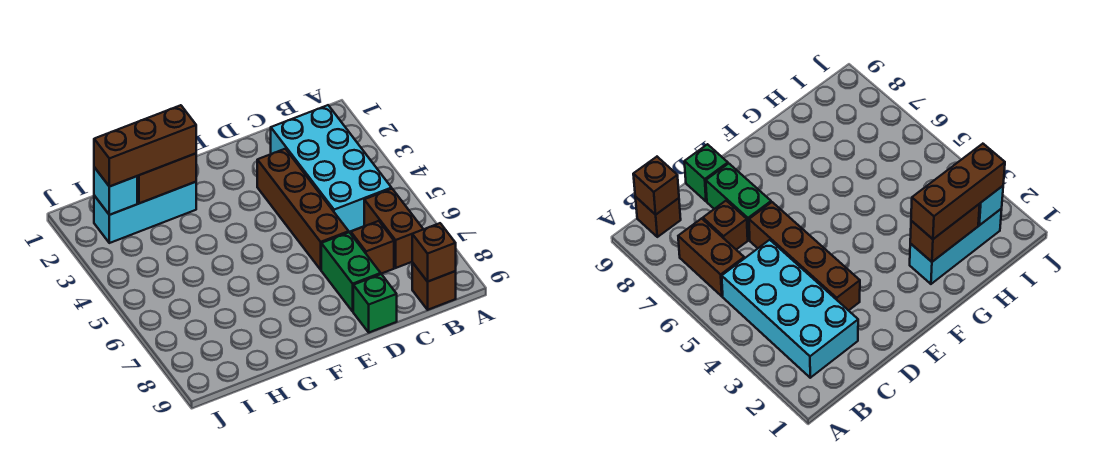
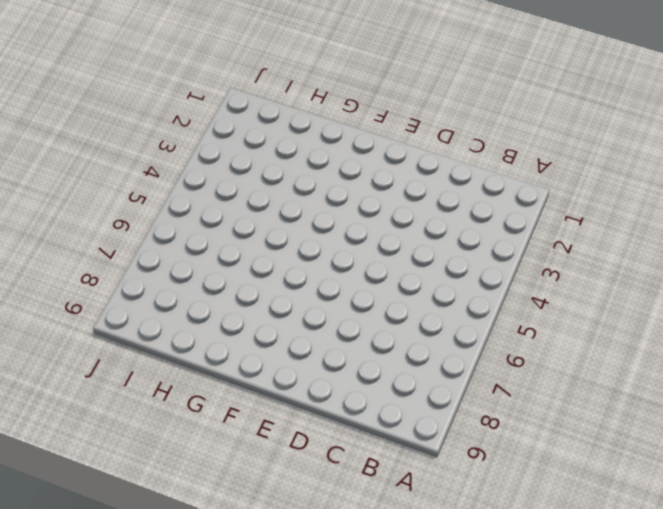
none -> cyan brick B2:C5 level 1
none -> brown brick B6:B7 level 1
none -> brown brick B9 level 1

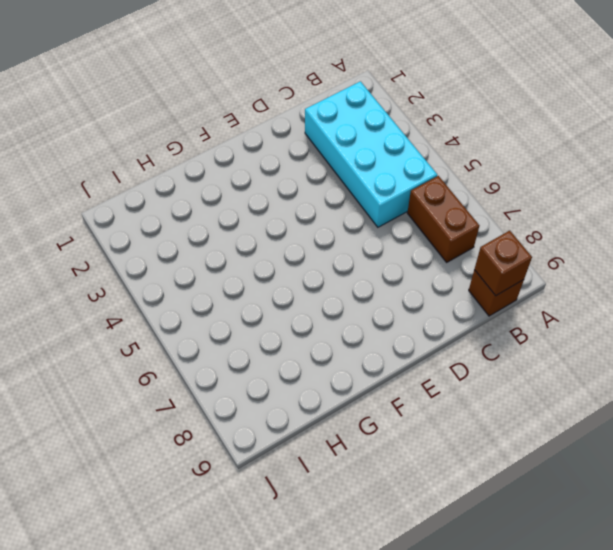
none -> brown brick C7 level 1
none -> brown brick D3:D6 level 1
none -> green brick D7:D8 level 1

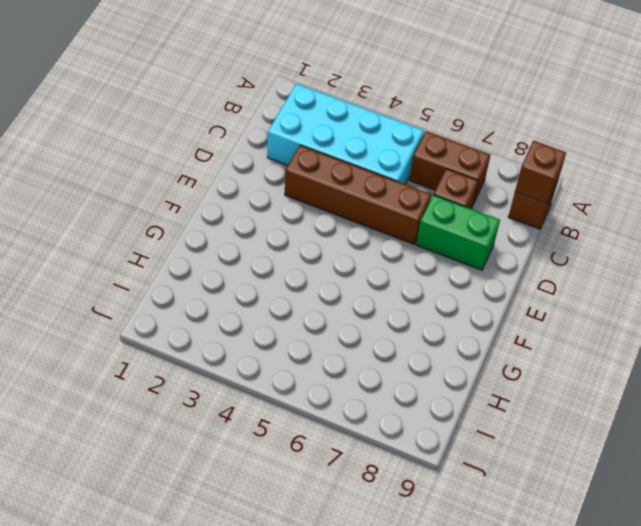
none -> green brick D9 level 1
none -> cyan brick G2:I2 level 1
none -> brown brick G2:H2 level 2

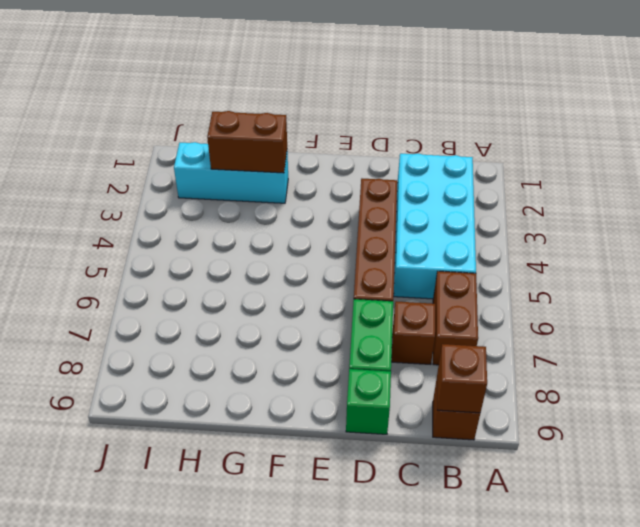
none -> cyan brick I2 level 2
none -> brown brick G2:I2 level 3

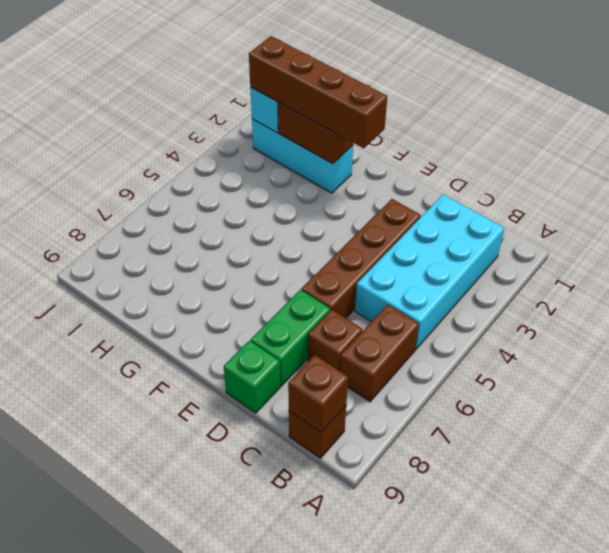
brown brick F2:I2 level 3 -> brown brick G2:I2 level 3

